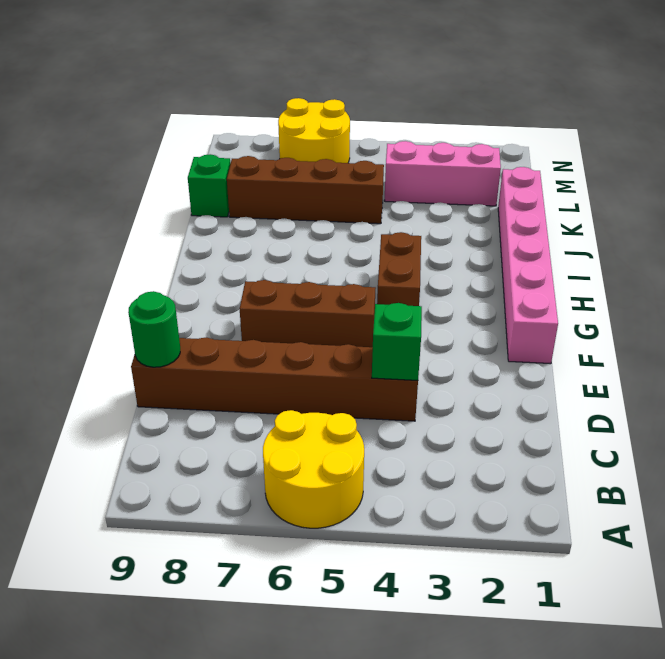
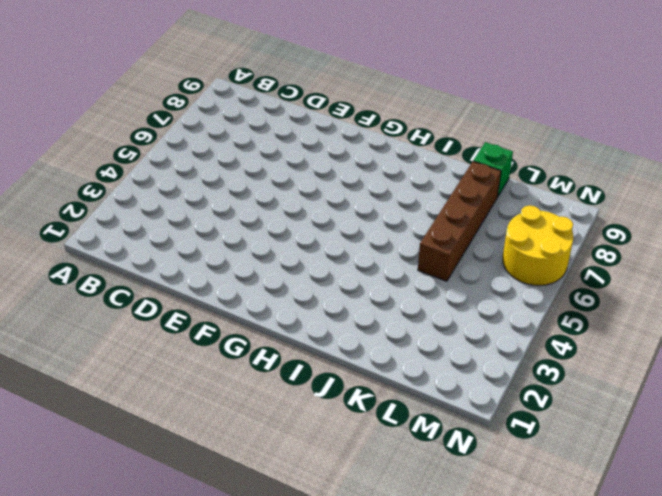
none -> yellow round brick A5:B6 level 1
none -> brown brick D4:D9 level 1

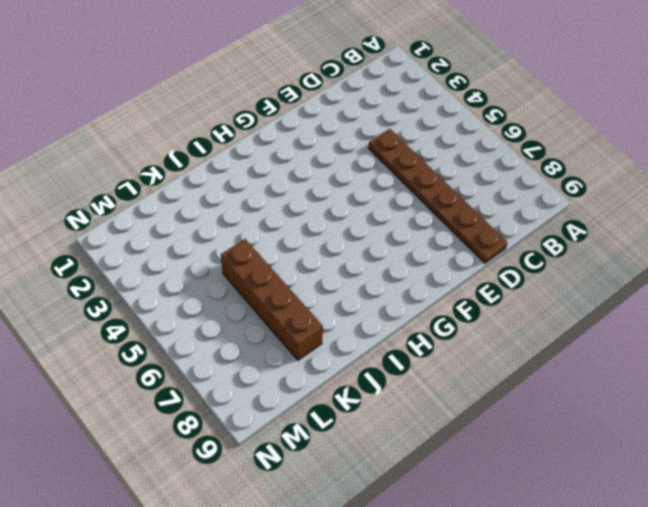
brown plate D4:D9 level 1 -> brown brick D4:D9 level 1
none -> yellow round brick A5:B6 level 1
none -> pink brick F1:K1 level 1

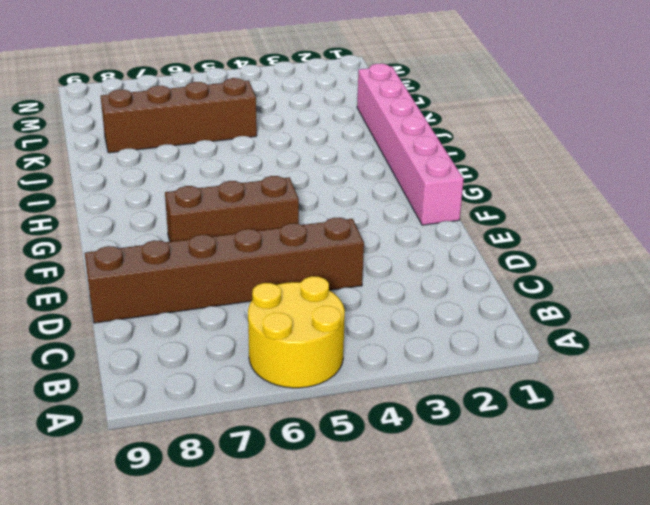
none -> brown brick G4:H4 level 1
none -> green brick K9 level 1

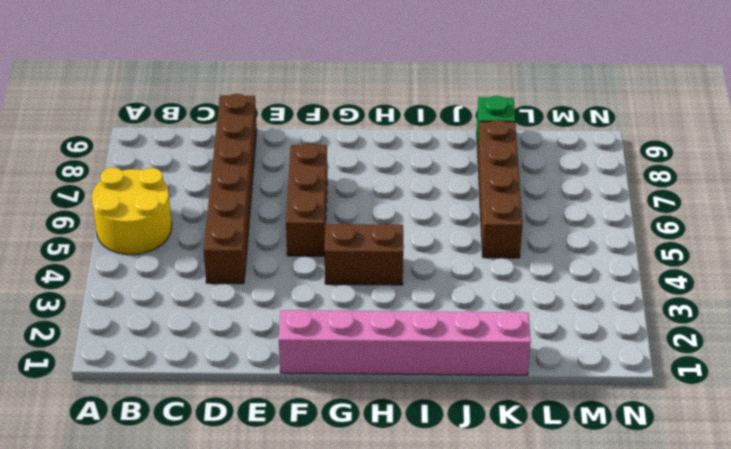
none -> pink brick L2:L4 level 1
none -> yellow round brick M6:N7 level 1

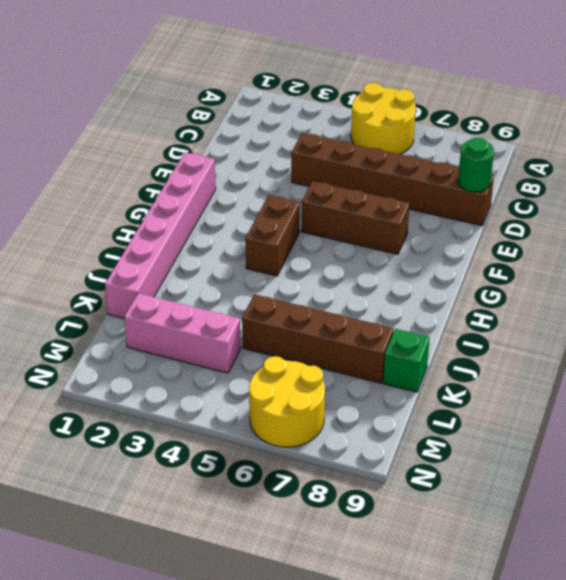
none -> green brick D4 level 2

